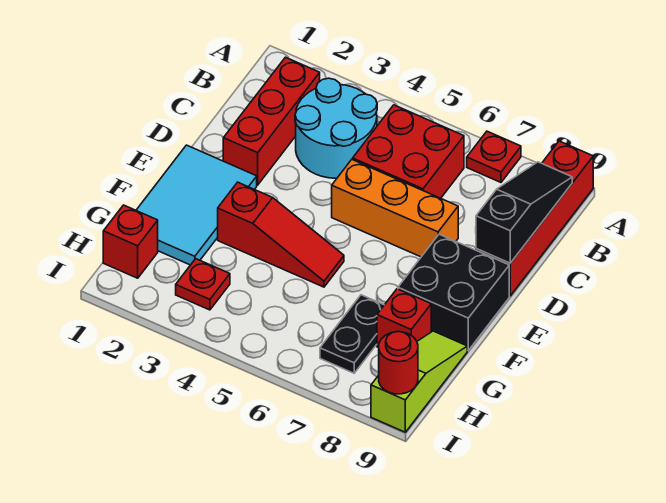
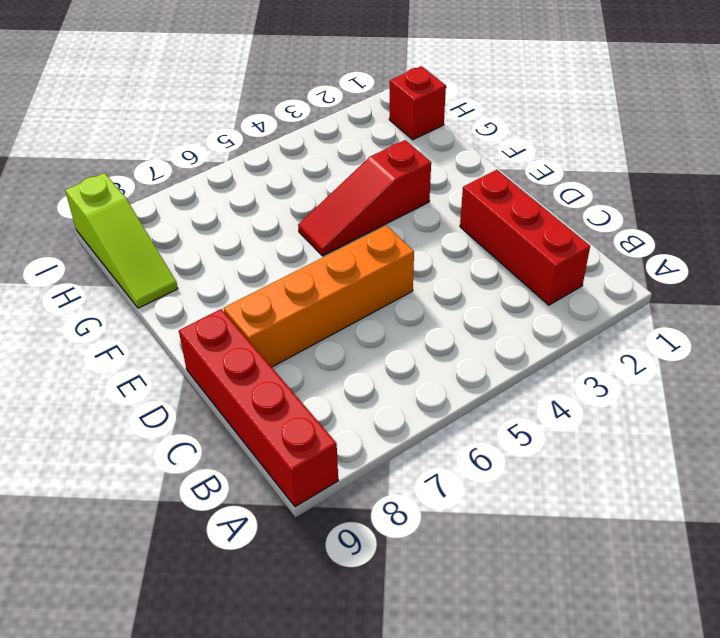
orange brick D5:D8 level 1 -> orange brick D5:D7 level 1
none -> red plate A7 level 1
none -> cyan round brick B3:C4 level 1
none -> red brick B5:C6 level 1

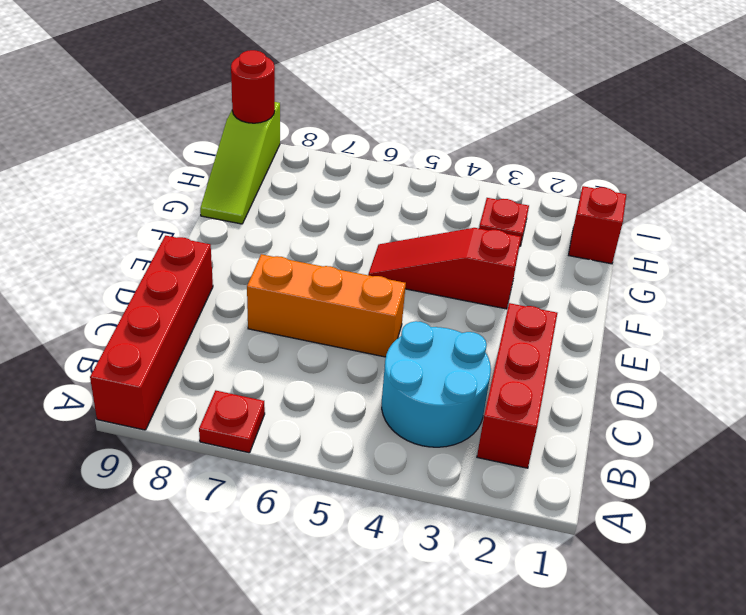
none -> red brick B5:C6 level 1
none -> cyan tile E1:G2 level 1
none -> black brick E8:F9 level 1

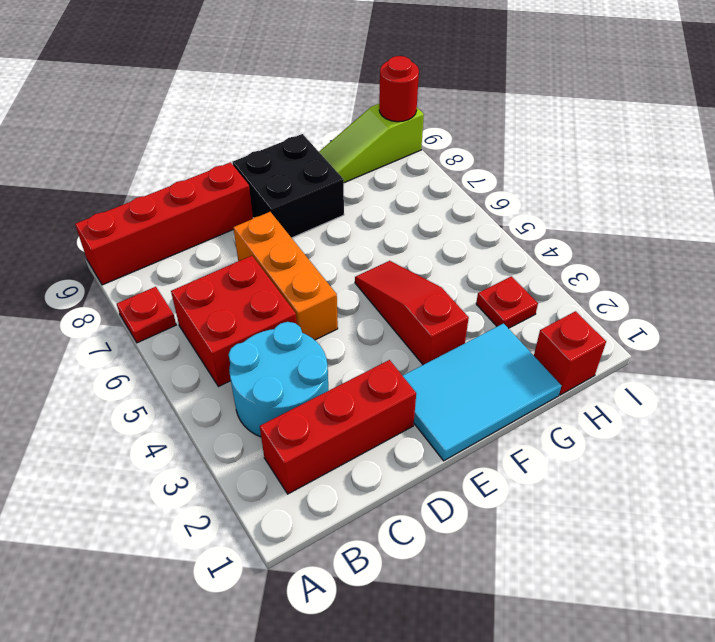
none -> black plate G7:H7 level 1
none -> red brick G8 level 1
none -> black slope B9:D9 level 2 top D

